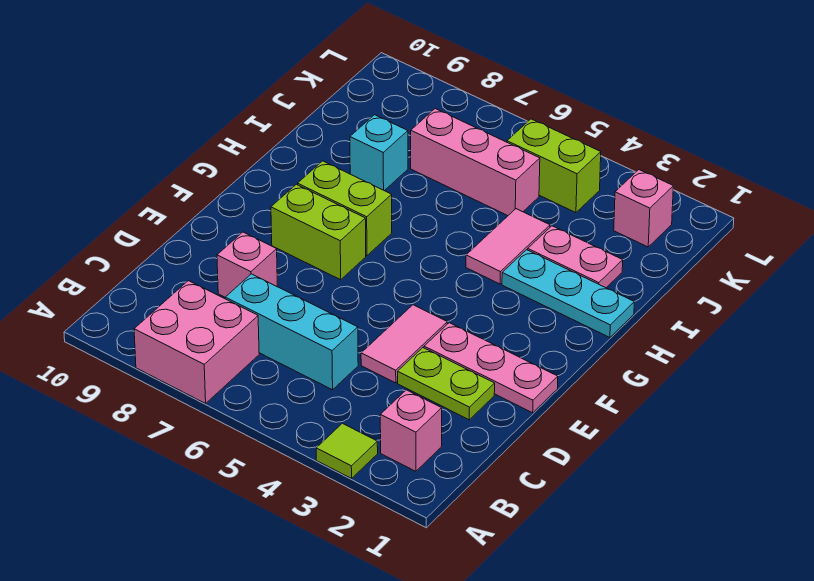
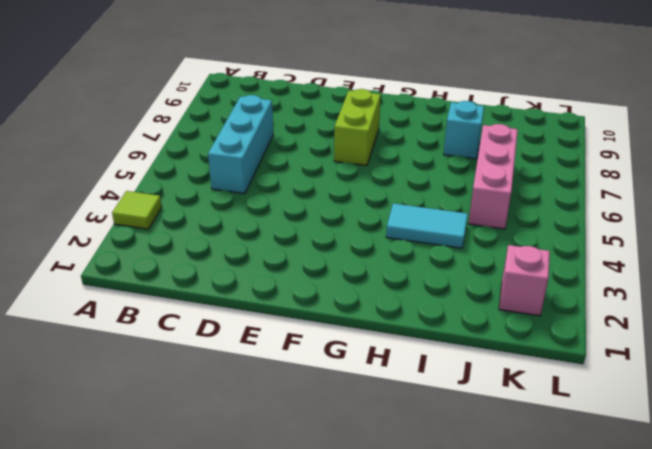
cyan tile H4:I4 level 1 -> pink tile H4:I4 level 1
none -> pink brick A7:B8 level 1
none -> pink brick B2 level 1
none -> lime plate D2:D3 level 1

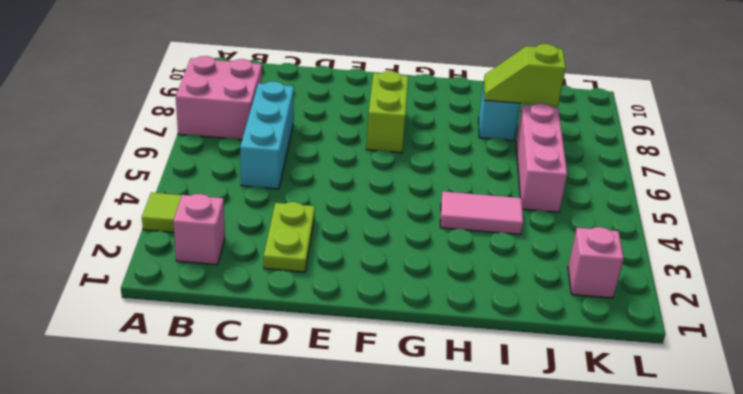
lime slope I8:J8 level 2 top J -> none
none -> pink tile D4:E4 level 1
none -> pink brick D8 level 1
none -> pink plate E1:E3 level 1

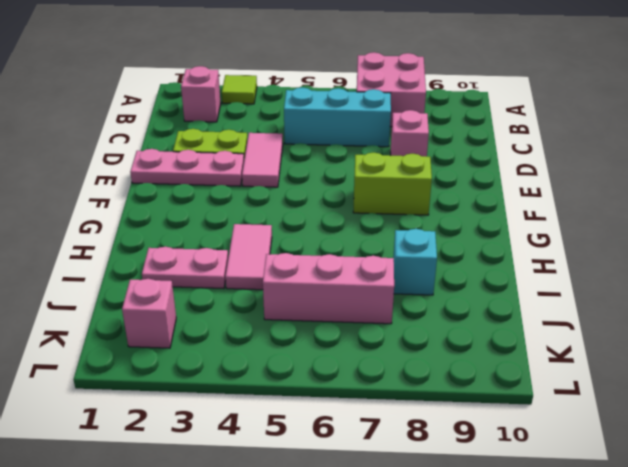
none -> lime brick G7:G8 level 1
none -> cyan plate H1:H3 level 1
none -> lime brick K4:K5 level 1

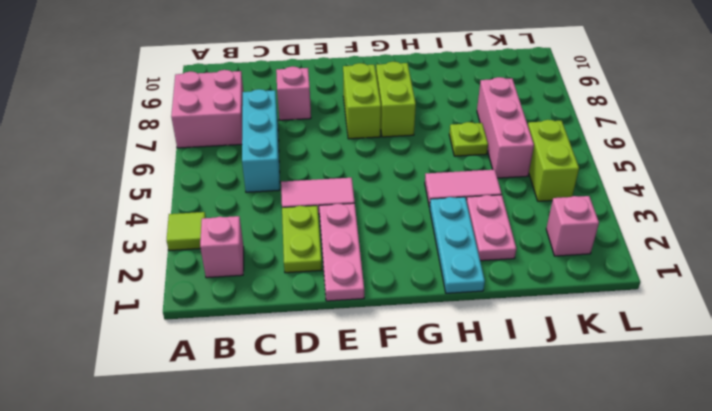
lime plate I6 level 1 -> none
none -> cyan brick I8 level 1

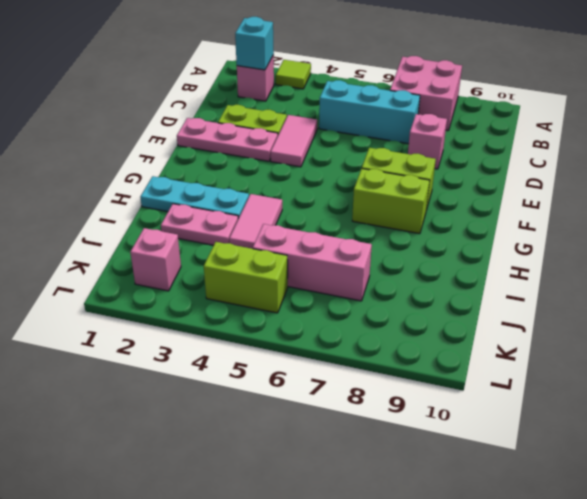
cyan brick B2 level 2 -> cyan brick I8 level 1

